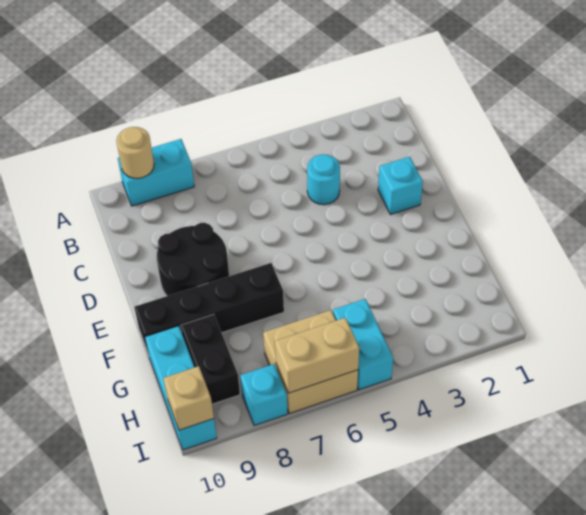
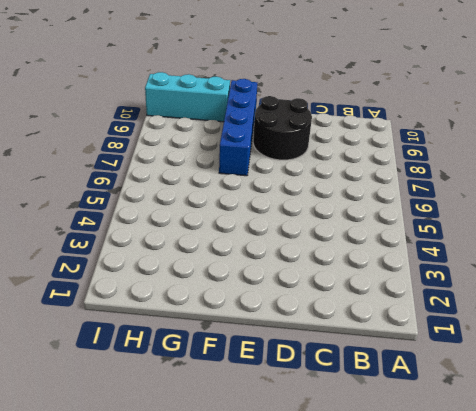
blue brick F7:F10 level 1 -> black brick F7:F10 level 1
none -> cyan brick A8:A9 level 1
none -> cyan round brick C4 level 1
none -> cyan brick D2 level 1

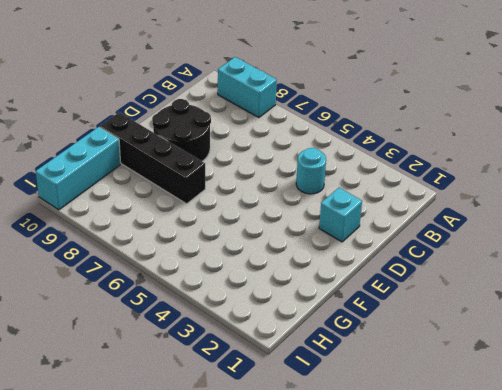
none -> black brick G9:H9 level 1
none -> cyan brick H5:I5 level 1
none -> tan brick H6:I7 level 1

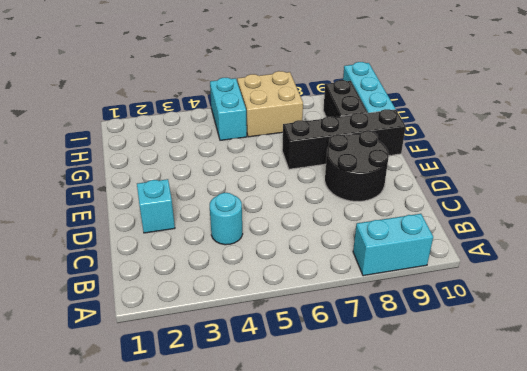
none -> cyan brick I8 level 1
none -> tan round brick A9 level 2
none -> tan brick I6:I7 level 2

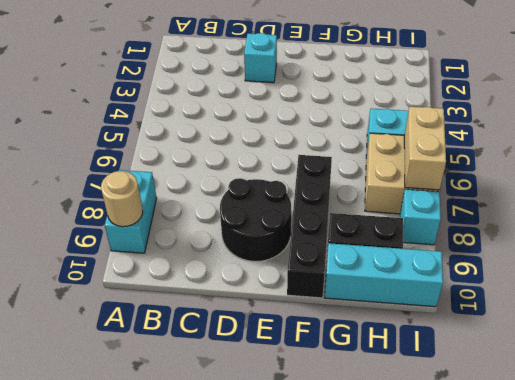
none -> cyan round brick C4 level 1
none -> tan brick I10 level 2

